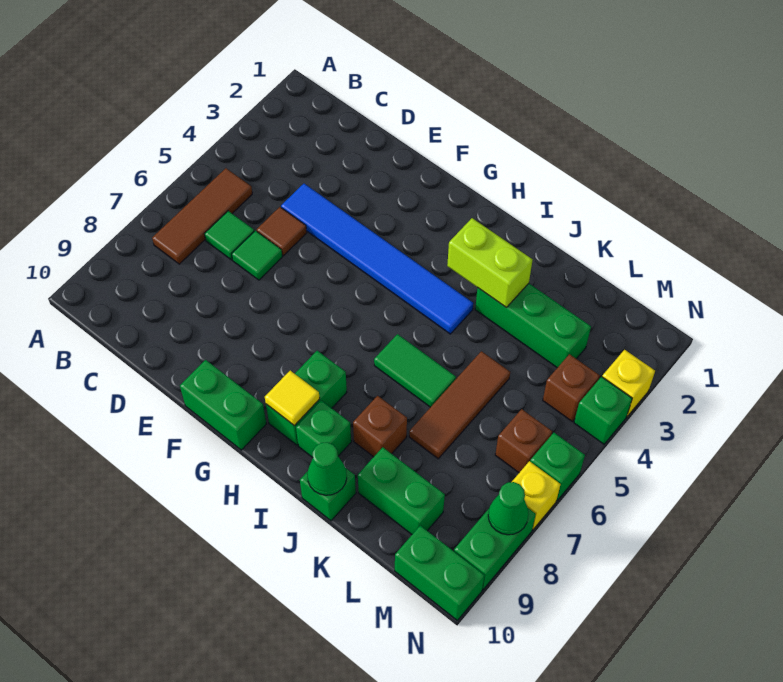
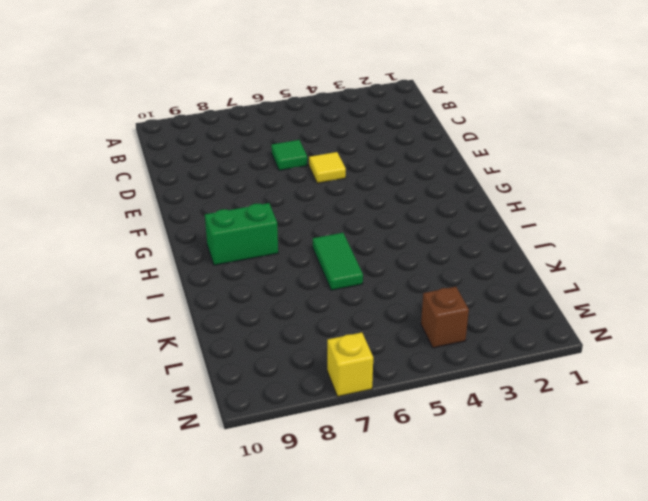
yellow tile E5 level 1 -> yellow tile H9 level 2
none -> brown tile B5:B7 level 1
none -> green tile C6 level 1
none -> blue tile D4:I4 level 1

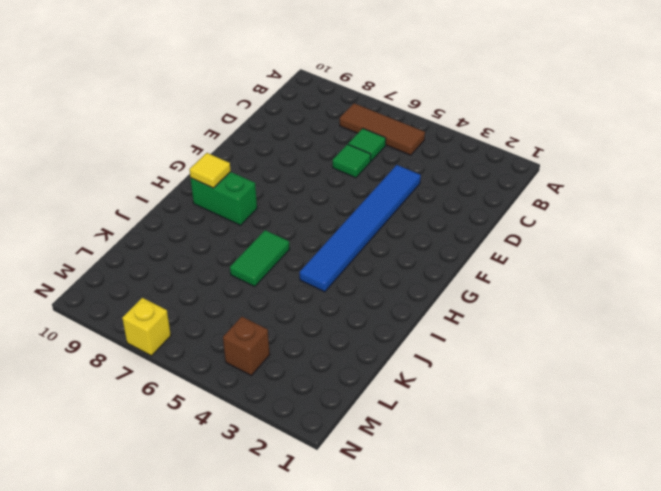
none -> brown tile D5 level 1
none -> green brick F10:G10 level 1
none -> green brick I9 level 1

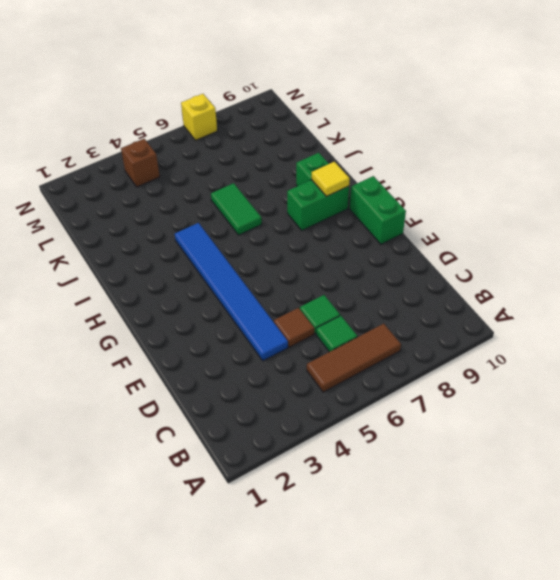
none -> green brick J3:L3 level 1
none -> brown brick J8 level 1
none -> green brick J10 level 1

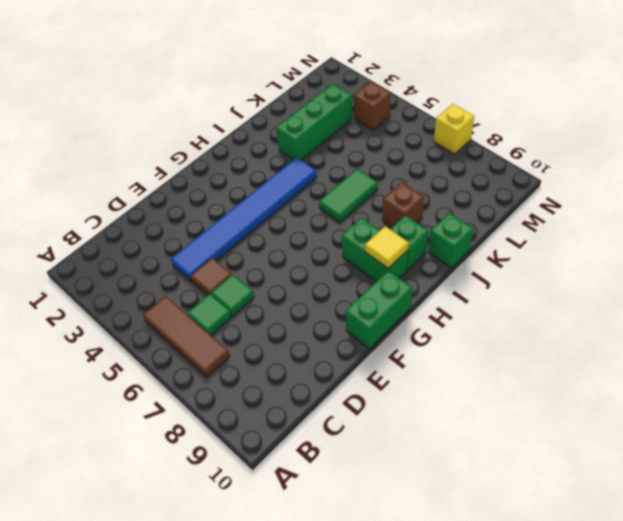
none -> brown tile K5:K7 level 1
none -> green brick K9:L9 level 1
none -> brown brick M6 level 1

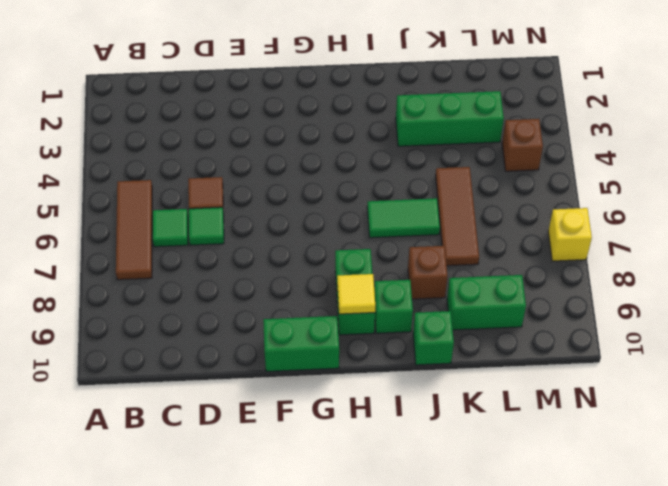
none -> blue tile D4:I4 level 1
none -> brown brick M6 level 1
none -> green brick M10:N10 level 1

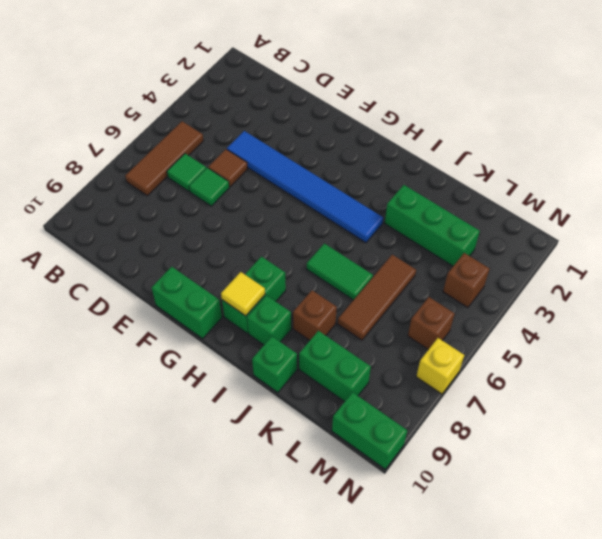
none -> yellow brick N3 level 1
none -> green brick N4 level 1
none -> green brick N6 level 1

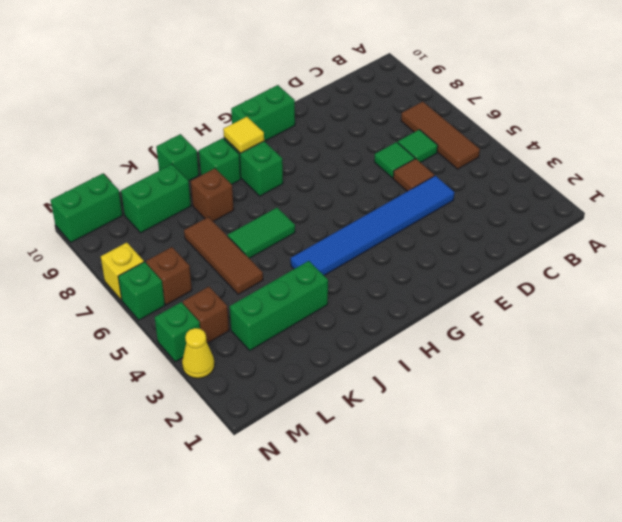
yellow cone N3 level 1 -> yellow brick N3 level 1
none -> green brick N8:N9 level 1
none -> lime brick I3:J3 level 2
none -> green cone J10 level 2

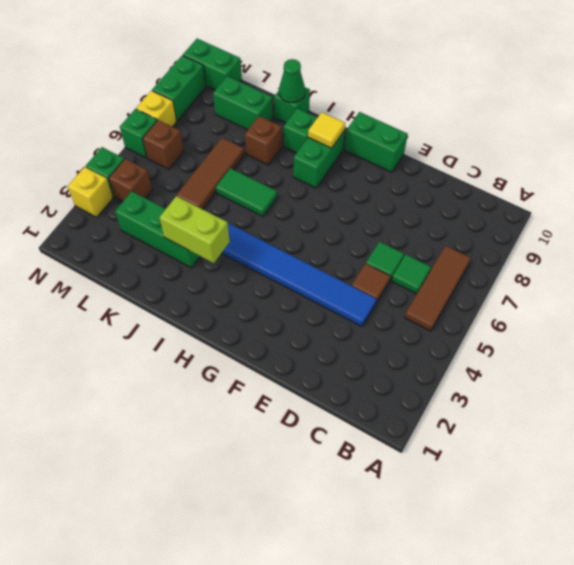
none -> green cone N8 level 2

